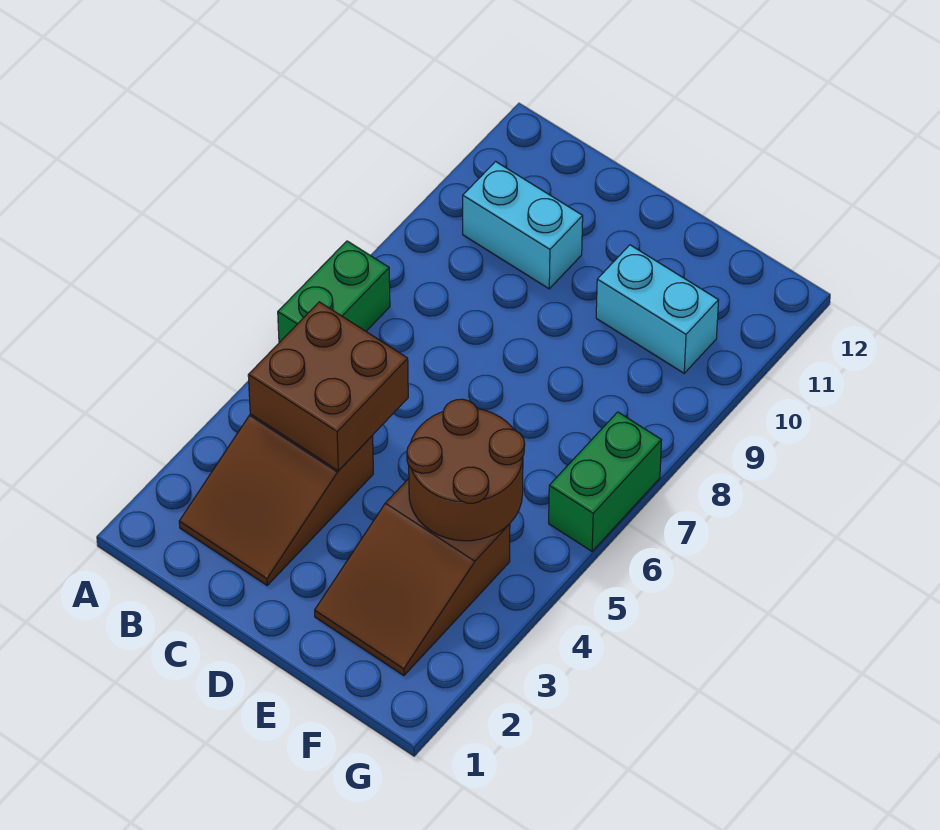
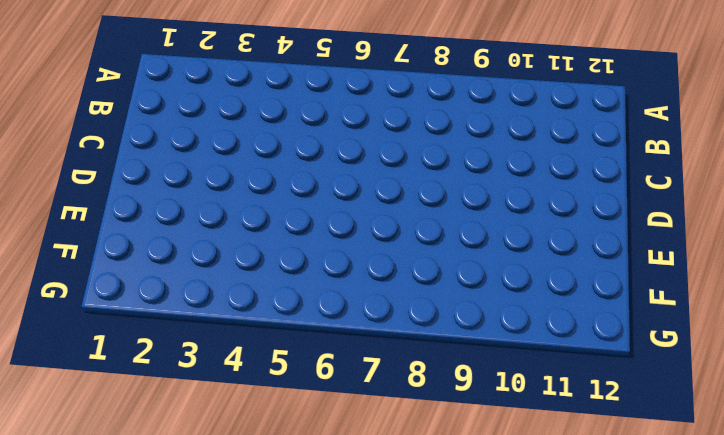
none -> green brick A6:A7 level 1
none -> brown slope B2:C4 level 1 top 4

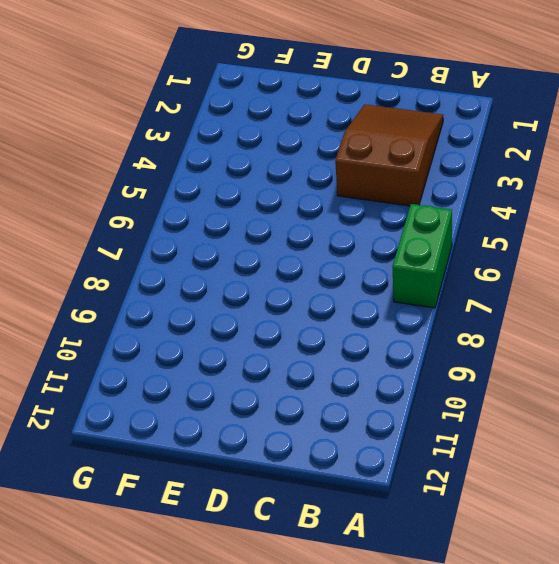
none -> cyan brick B10:C10 level 1
none -> brown slope E2:F4 level 1 top 4

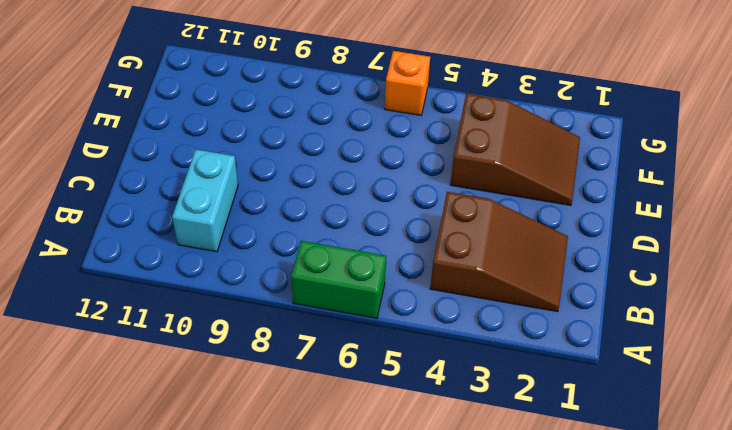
orange brick G6 level 1 -> green brick G6:G7 level 1
none -> cyan brick E10:F10 level 1
none -> brown brick B4:C5 level 2

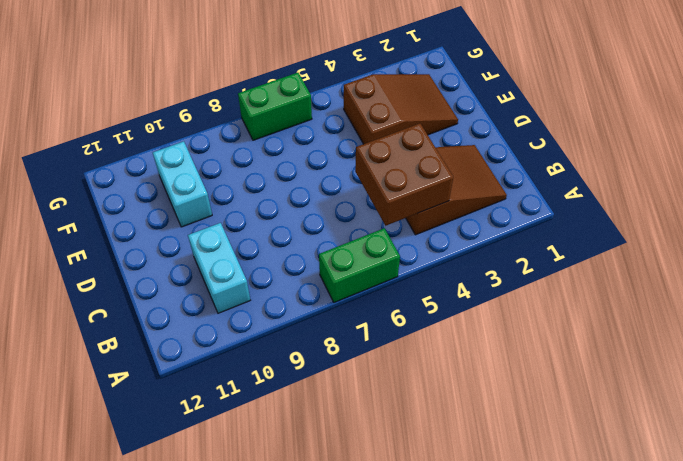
none -> brown round brick E4:F5 level 2

